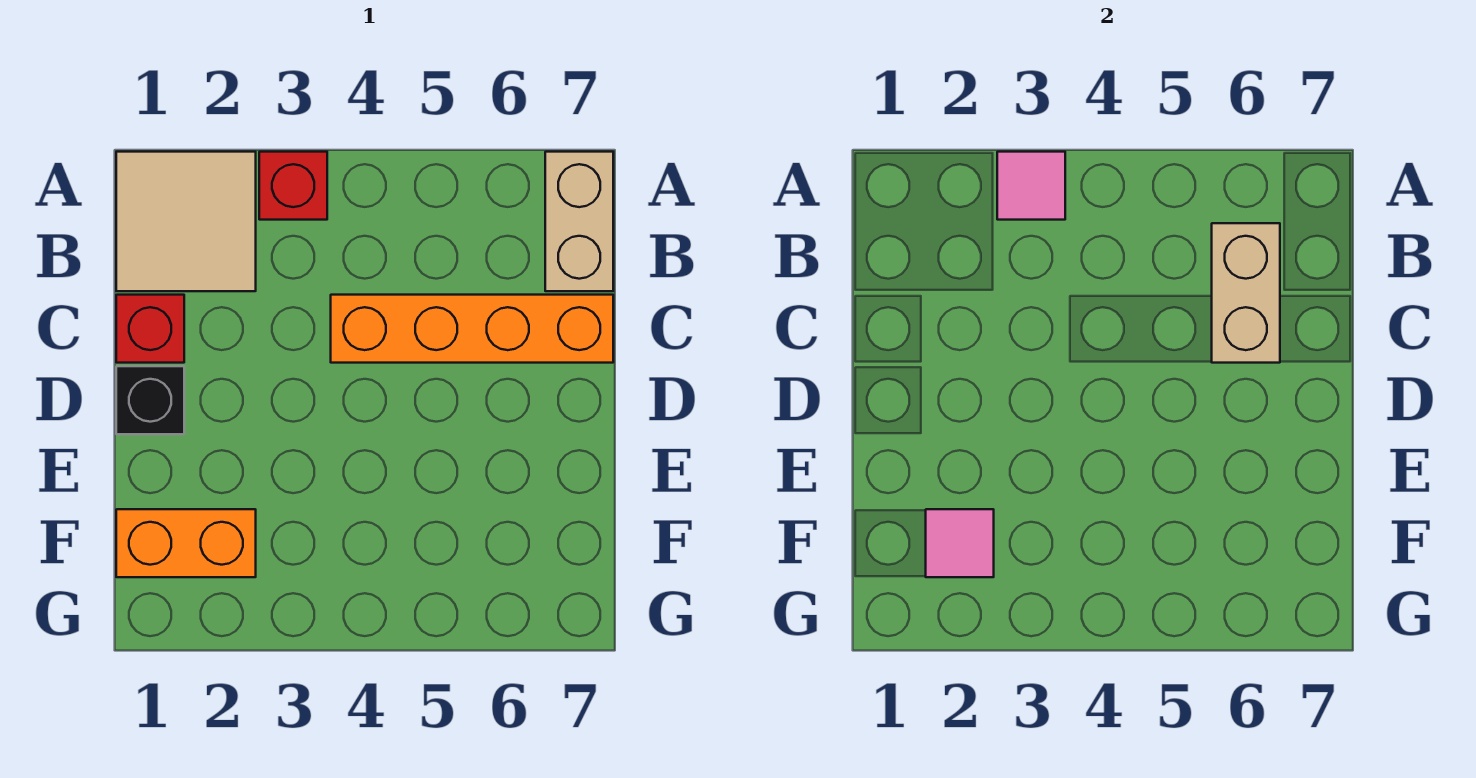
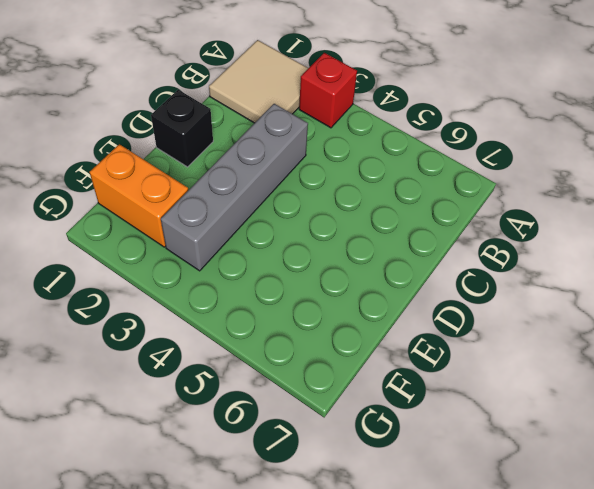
grey brick C3:F3 level 1 -> none
none -> tan brick A7:B7 level 1
none -> red brick C1 level 1

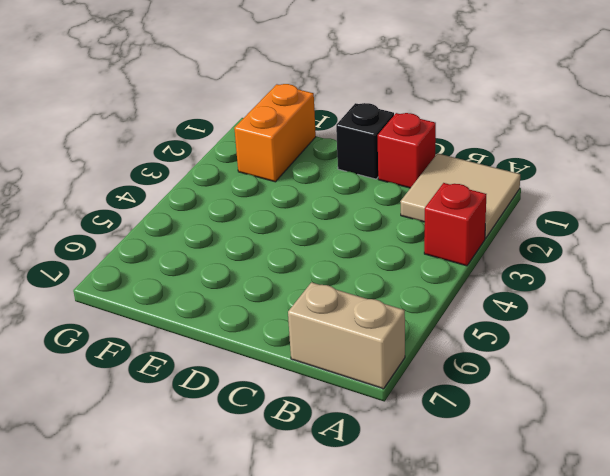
none -> orange brick C4:C7 level 1
none -> pink tile A3 level 2

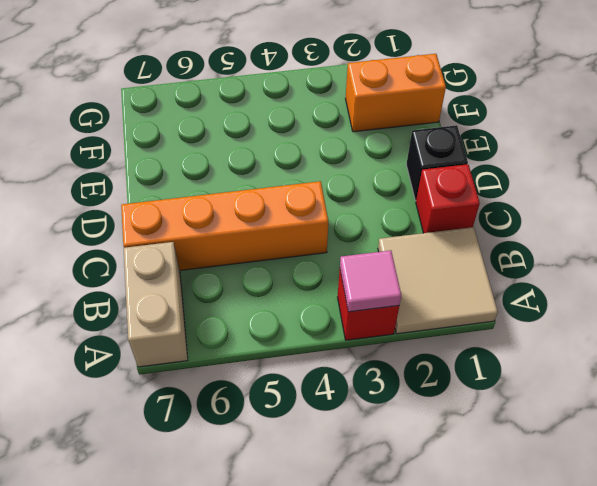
none -> tan brick B6:C6 level 2
none -> pink tile F2 level 2

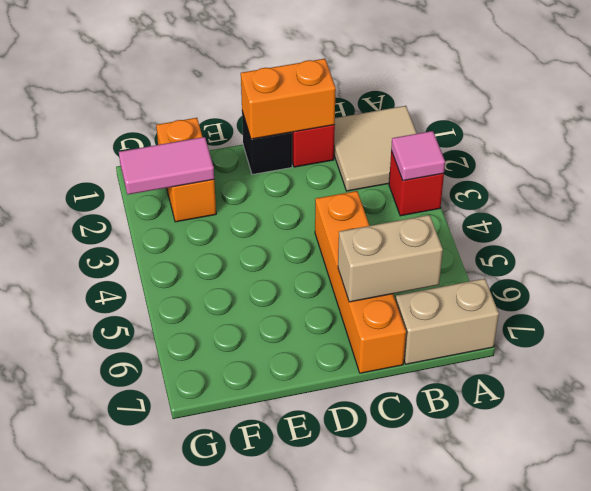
orange brick C1:D1 level 2 -> none
pink tile F2:G2 level 2 -> pink tile F2 level 2

